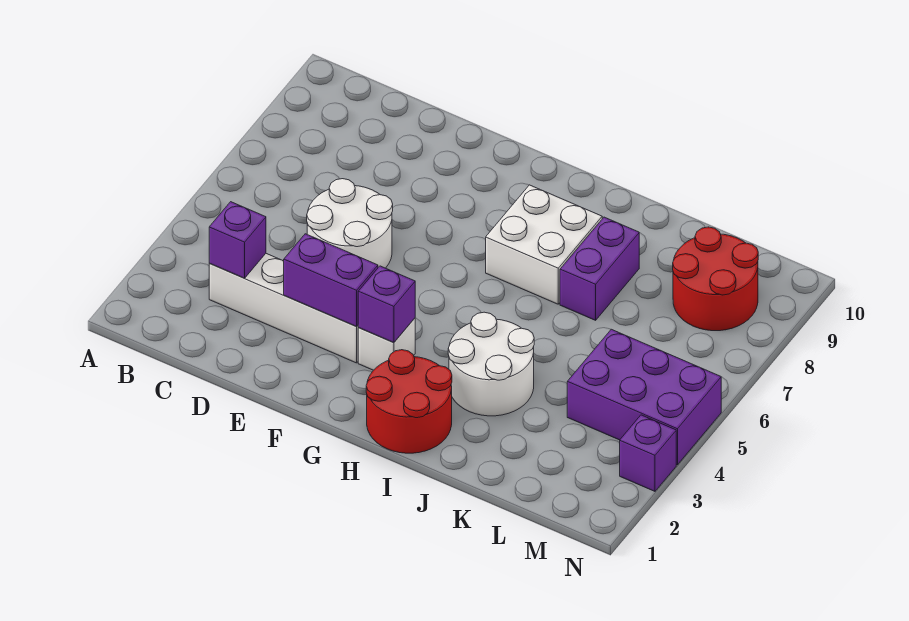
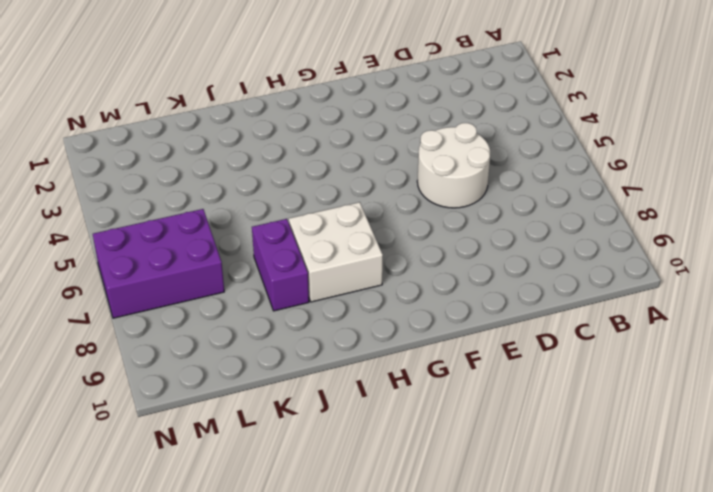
purple brick L6:N7 level 1 -> purple brick L4:N5 level 1
none -> white brick C3:F3 level 1
none -> white brick G3 level 1
none -> red round brick H1:I2 level 1

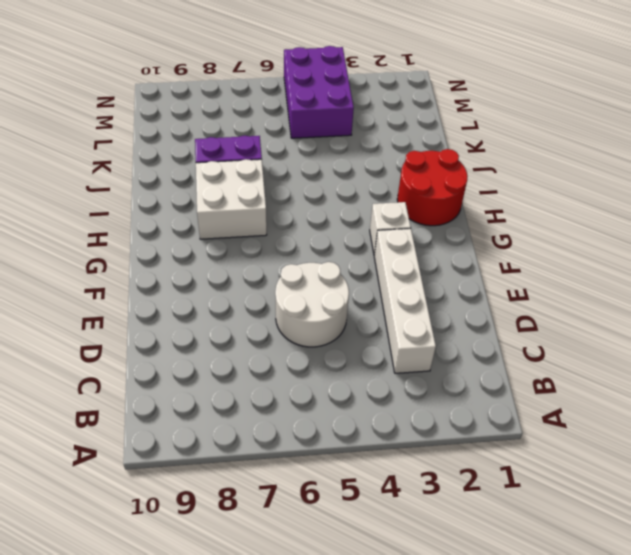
none -> white round brick I3:J4 level 1
none -> red round brick L8:M9 level 1
none -> purple brick N3 level 1

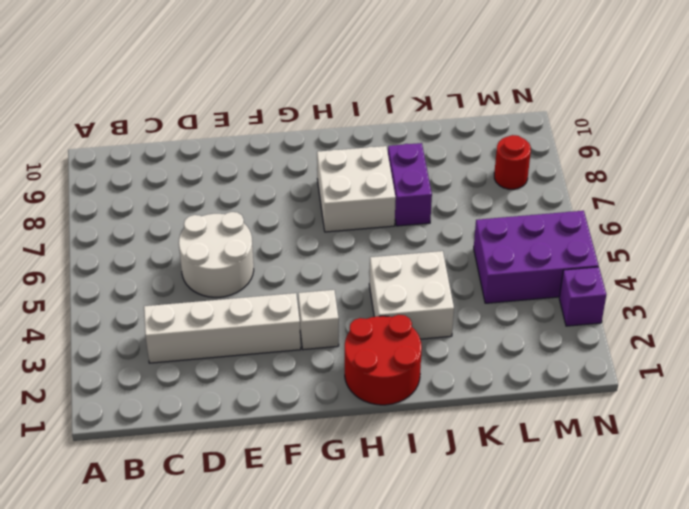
white brick I3:J4 level 1 -> white round brick I3:J4 level 1
red round brick M8 level 1 -> red round brick L8:M9 level 1
none -> purple brick C3 level 2
none -> purple brick E3:F3 level 2
none -> purple brick G3 level 2

